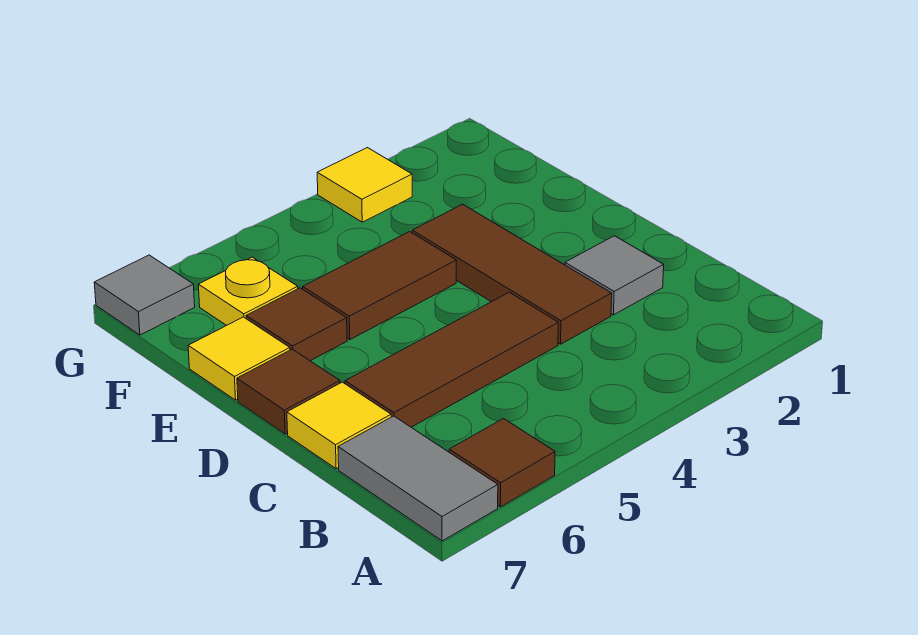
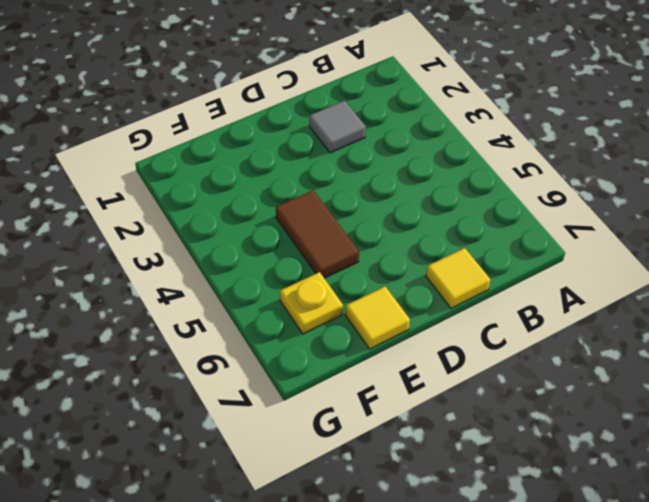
none -> brown tile A6 level 1
none -> grey tile A7:B7 level 1
none -> brown tile C3:E3 level 1

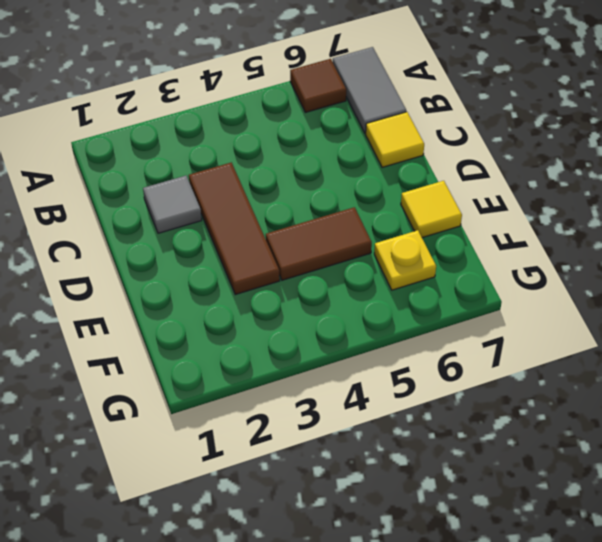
none -> brown tile C4:C6 level 1
none -> brown tile D7 level 1
none -> brown tile E6 level 1

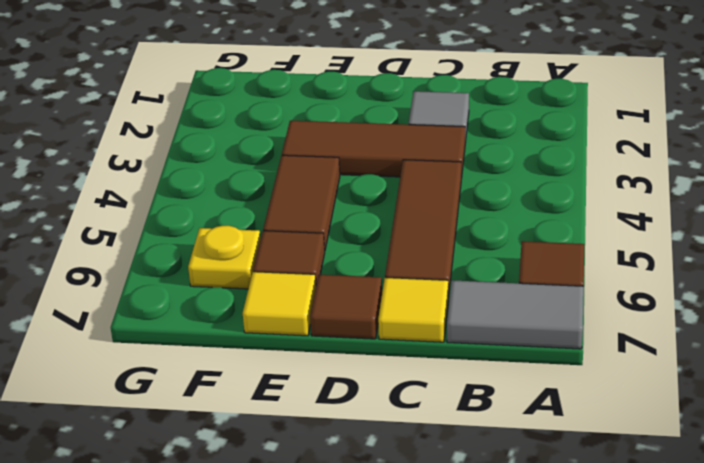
none -> yellow tile G3 level 1
none -> grey tile G7 level 1

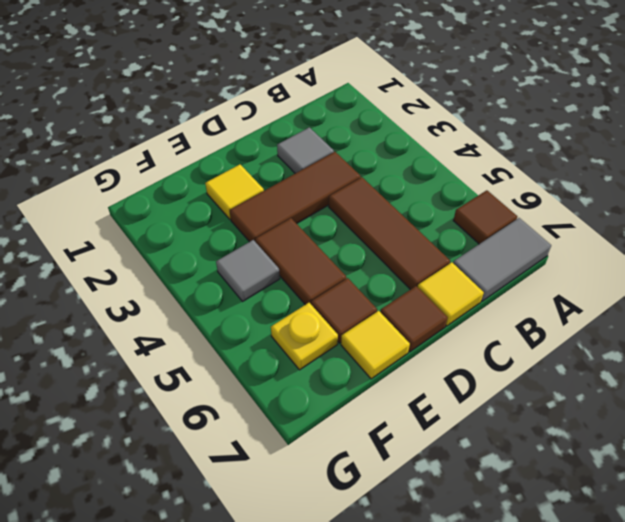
yellow tile E2 level 1 -> yellow tile G3 level 1
grey tile F4 level 1 -> grey tile G7 level 1

